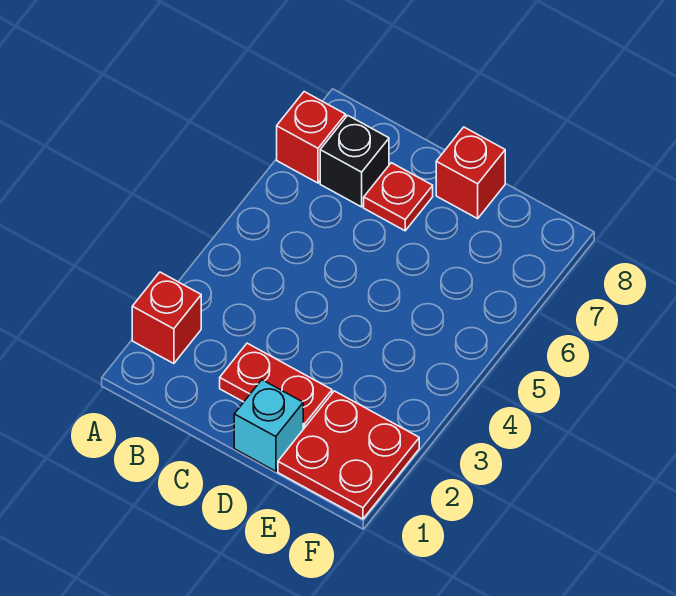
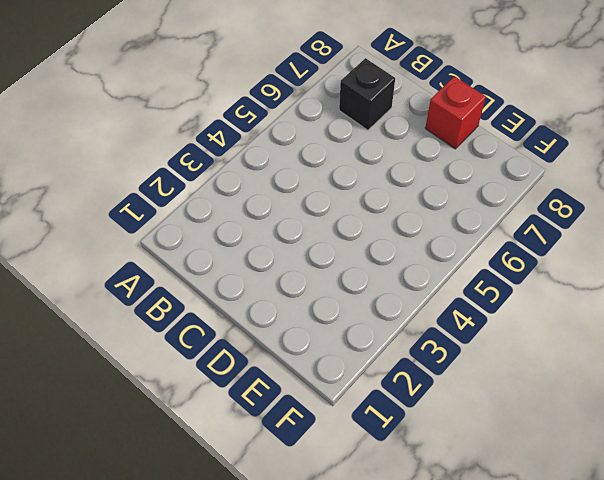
none -> red brick A2 level 1
none -> red brick A7 level 1

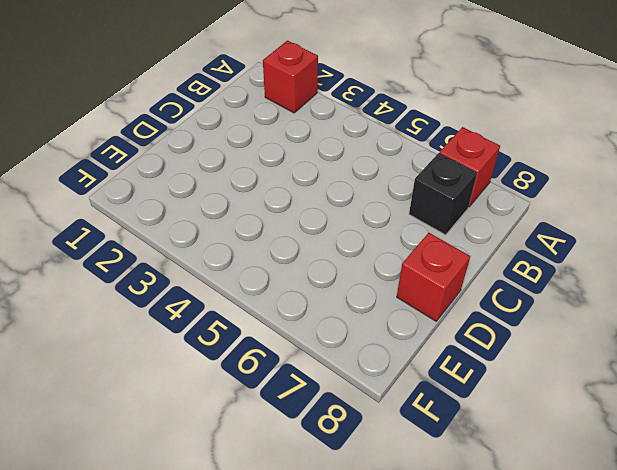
none -> red plate C2:D2 level 1
none -> red plate C7 level 1

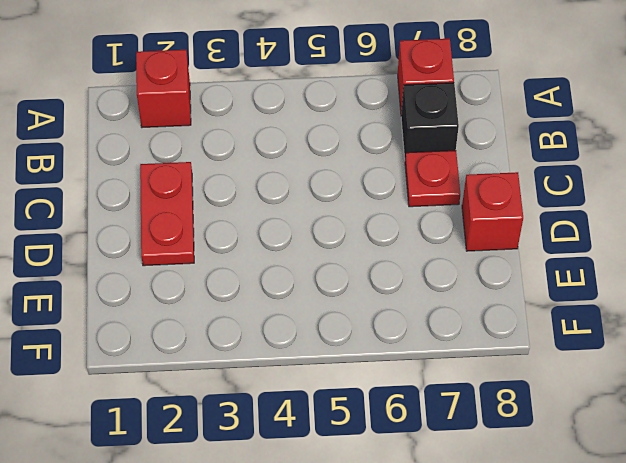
none -> cyan brick D1 level 1
none -> red plate E1:F2 level 1

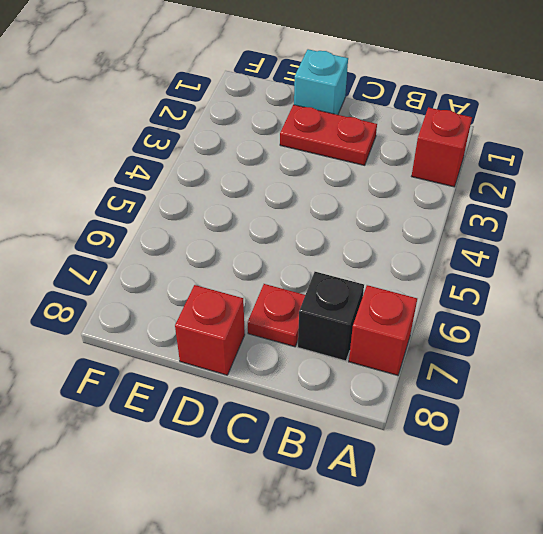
none -> red plate E1:F2 level 1

